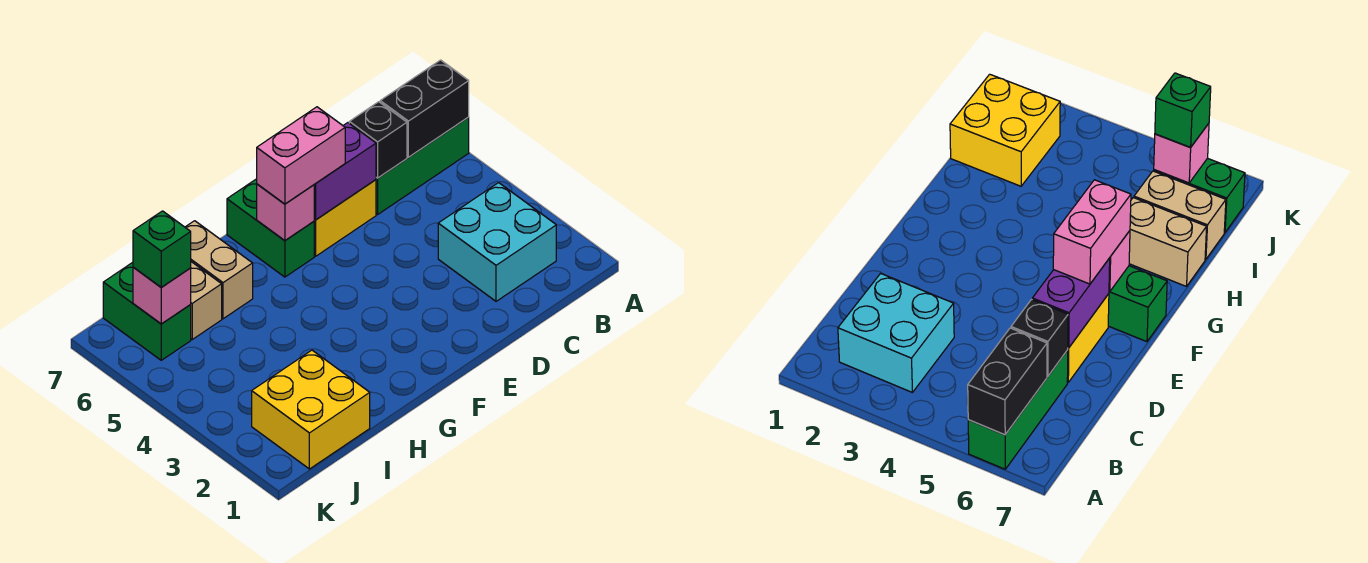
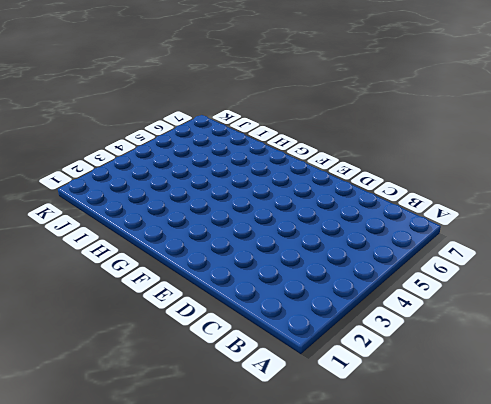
none -> green brick A6:C6 level 1
none -> cyan brick B2:C3 level 1
none -> yellow brick D6:E6 level 1

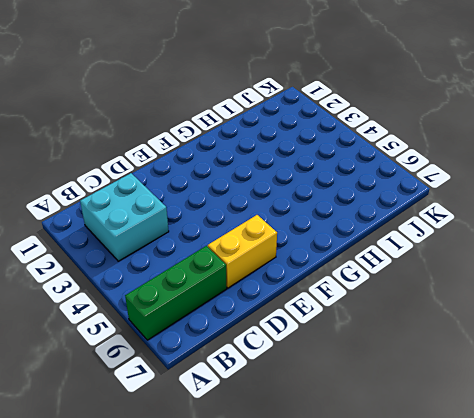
none -> green brick F6:F7 level 1
none -> tan brick H6:H7 level 1
none -> yellow brick I1:J2 level 1

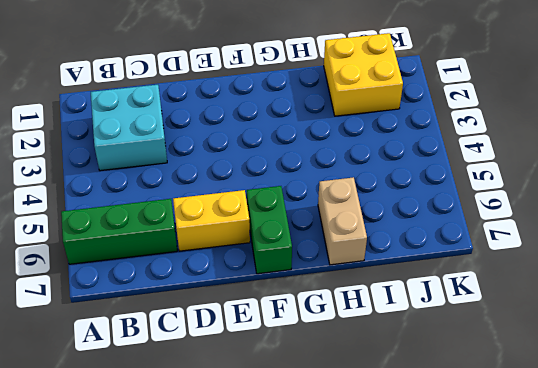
none -> tan brick I6:I7 level 1
none -> green brick J6:J7 level 1
none -> black brick A6:B6 level 2

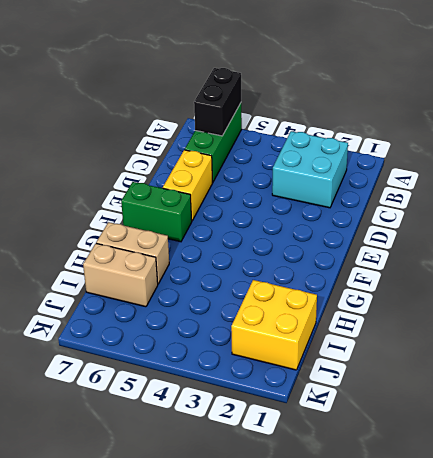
none -> green brick J6:J7 level 1
none -> black brick C6 level 2
none -> purple brick D6:E6 level 2

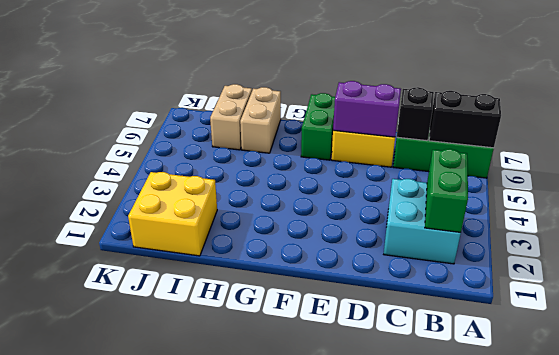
green brick B2:B3 level 2 -> green brick J6:J7 level 1
none -> pink brick F6 level 2
none -> pink brick J6 level 2
none -> pink brick E6:F6 level 3

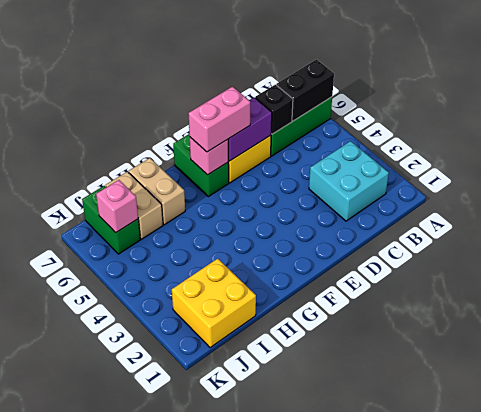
none -> green brick J6 level 3

